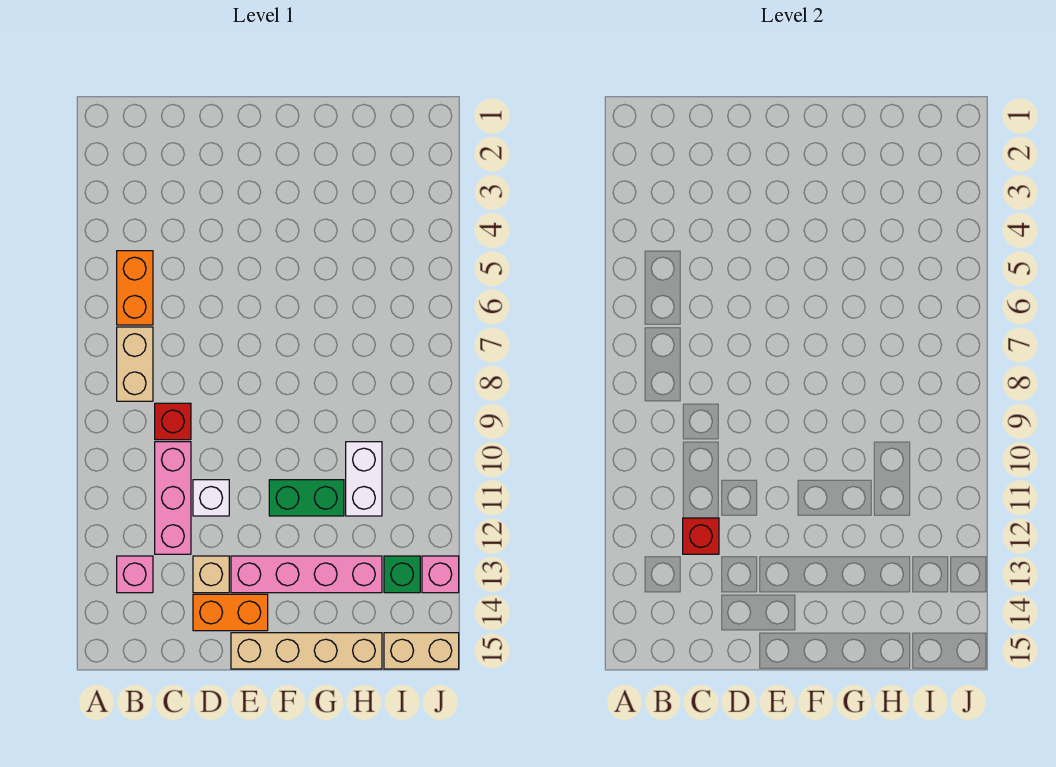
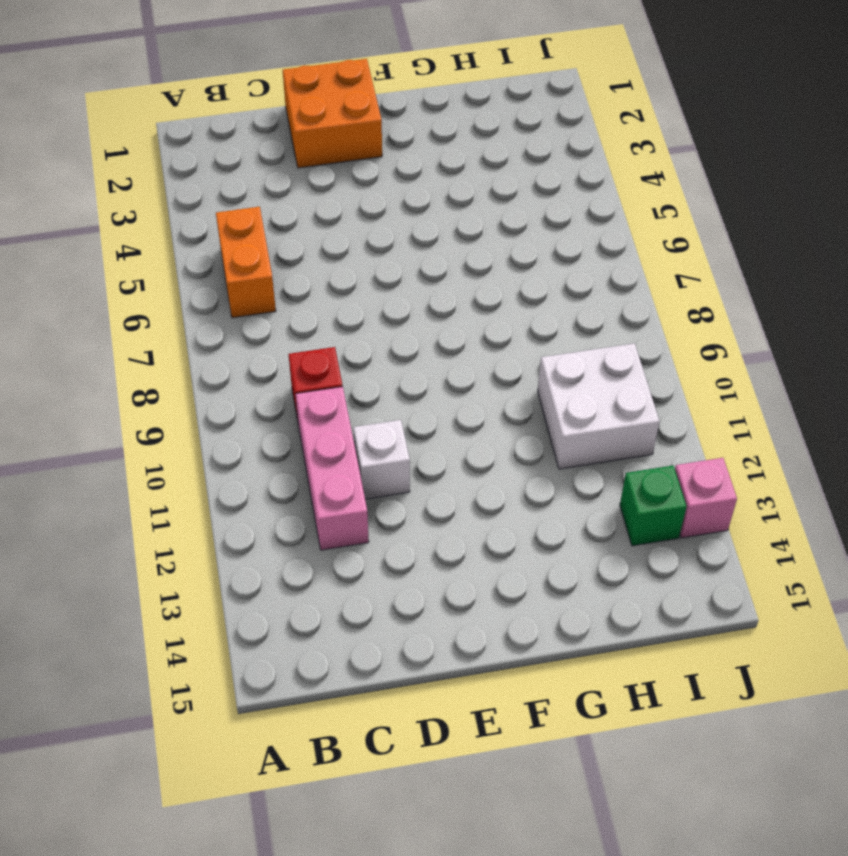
orange brick D1:E2 level 1 -> none
white brick H10:I11 level 1 -> white brick H10:H11 level 1
none -> tan brick B7:B8 level 1
none -> pink brick B13 level 1
none -> tan brick D13 level 1

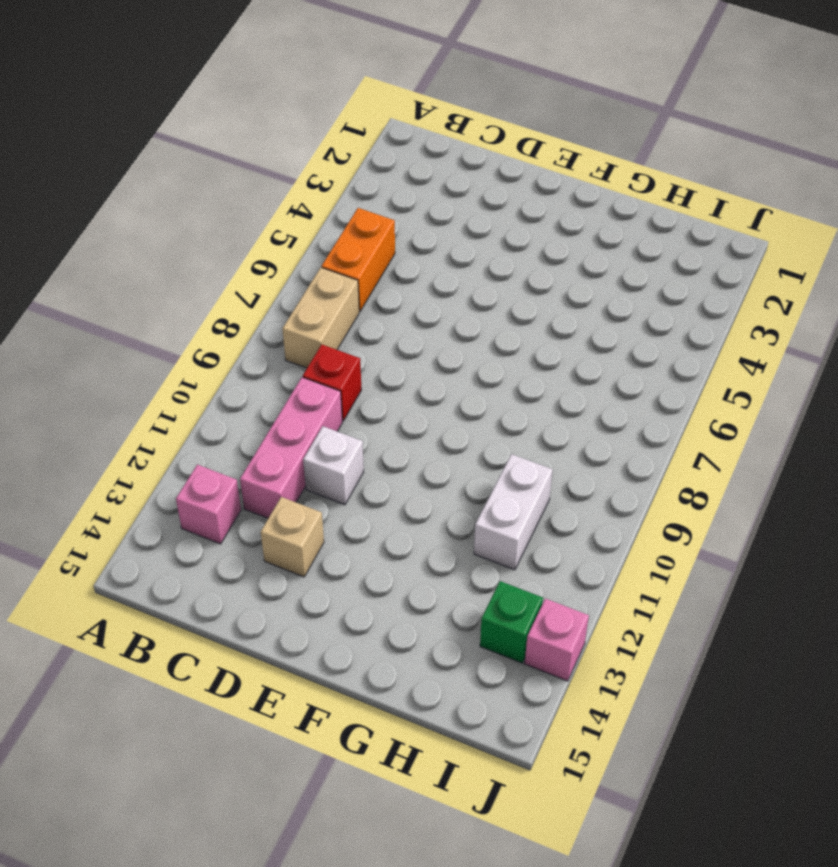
none -> orange brick D14:E14 level 1
none -> pink brick E13:H13 level 1
none -> tan brick E15:H15 level 1

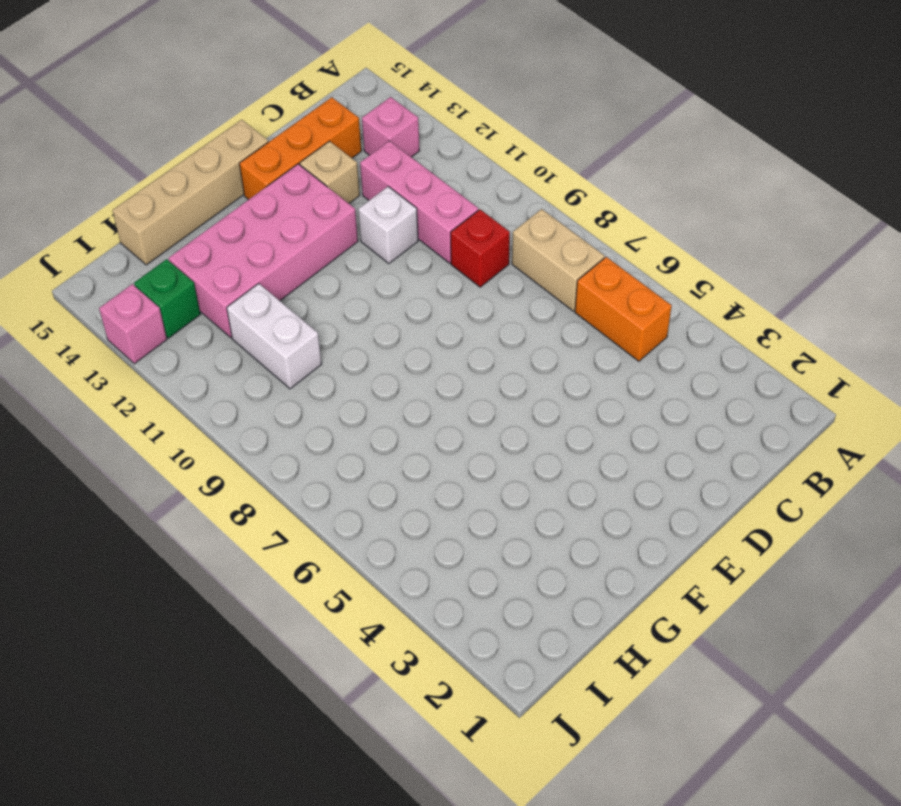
orange brick C14:E14 level 1 -> orange brick D14:E14 level 1
pink brick E12:H13 level 1 -> pink brick E13:H13 level 1
none -> green brick F11:G11 level 1
none -> tan brick I15:J15 level 1
none -> red brick C12 level 2

